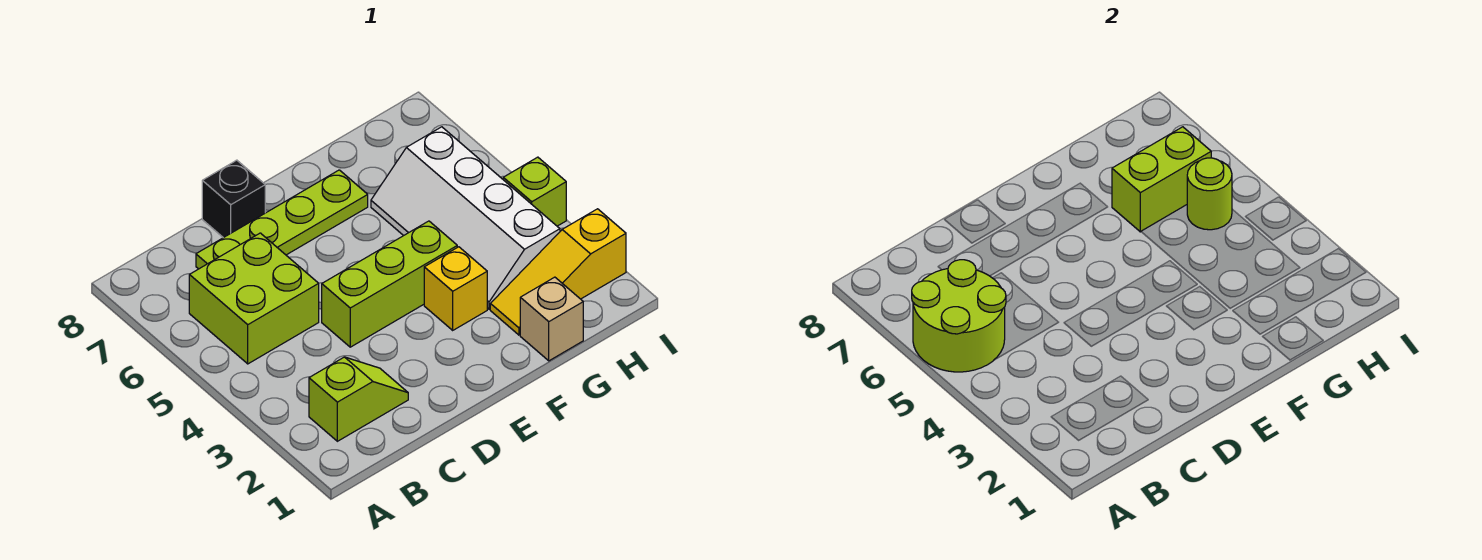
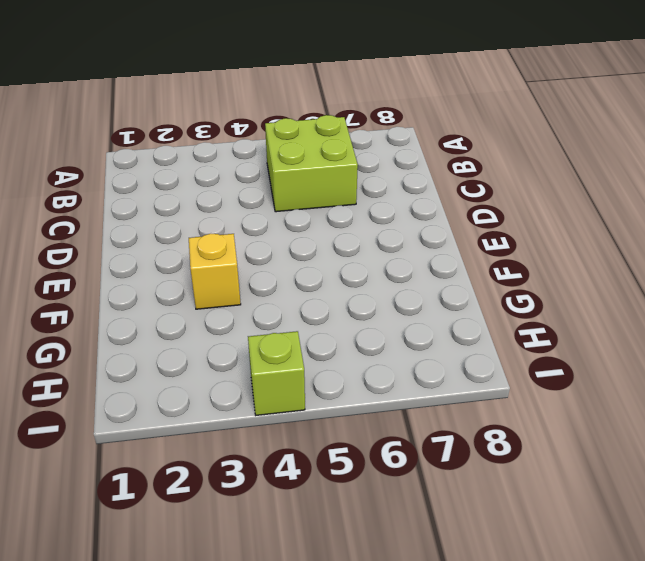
none -> lime slope B2:C2 level 1 top B
none -> lime plate C7:F7 level 1
none -> lime brick D4:F4 level 1

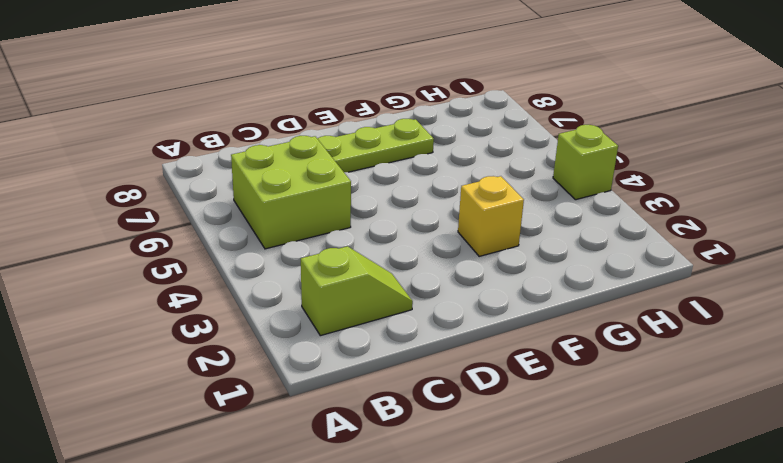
none -> lime brick D4:F4 level 1
none -> black brick D8 level 1
none -> tan brick G1 level 1

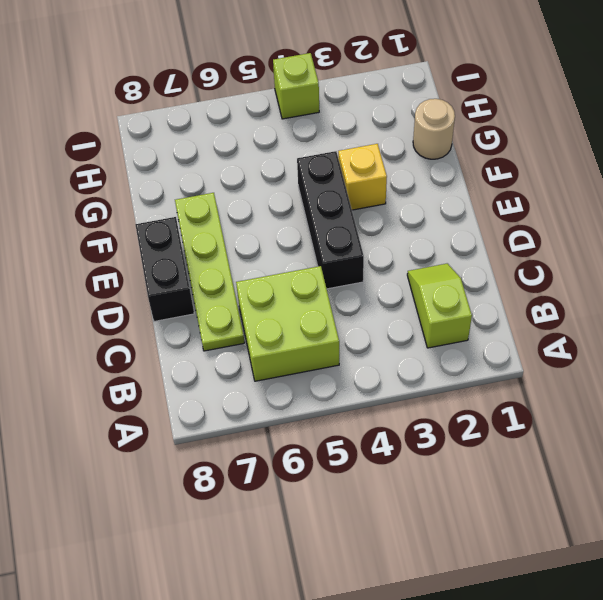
black brick D4:F4 level 1 -> lime brick D4:F4 level 1
black brick D8:E8 level 1 -> black brick D8 level 1
tan round brick G1 level 1 -> tan brick G1 level 1
none -> yellow slope G2:I2 level 1 top I
none -> white slope G3:H6 level 1 top H
none -> lime round brick A5:B6 level 2

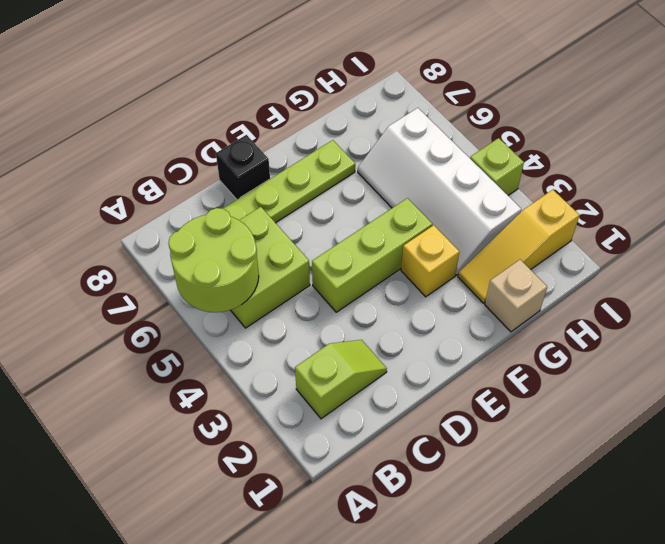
none -> lime brick G6:H6 level 2
none -> lime round brick H5 level 2

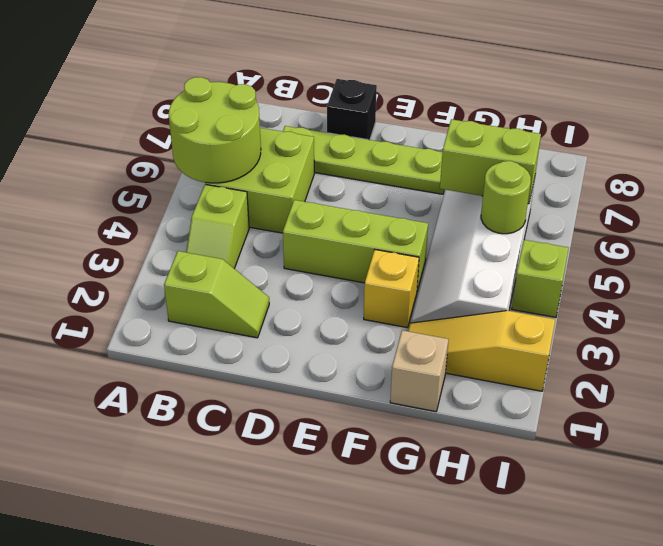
lime slope B3:B4 level 1 top 4 -> none

